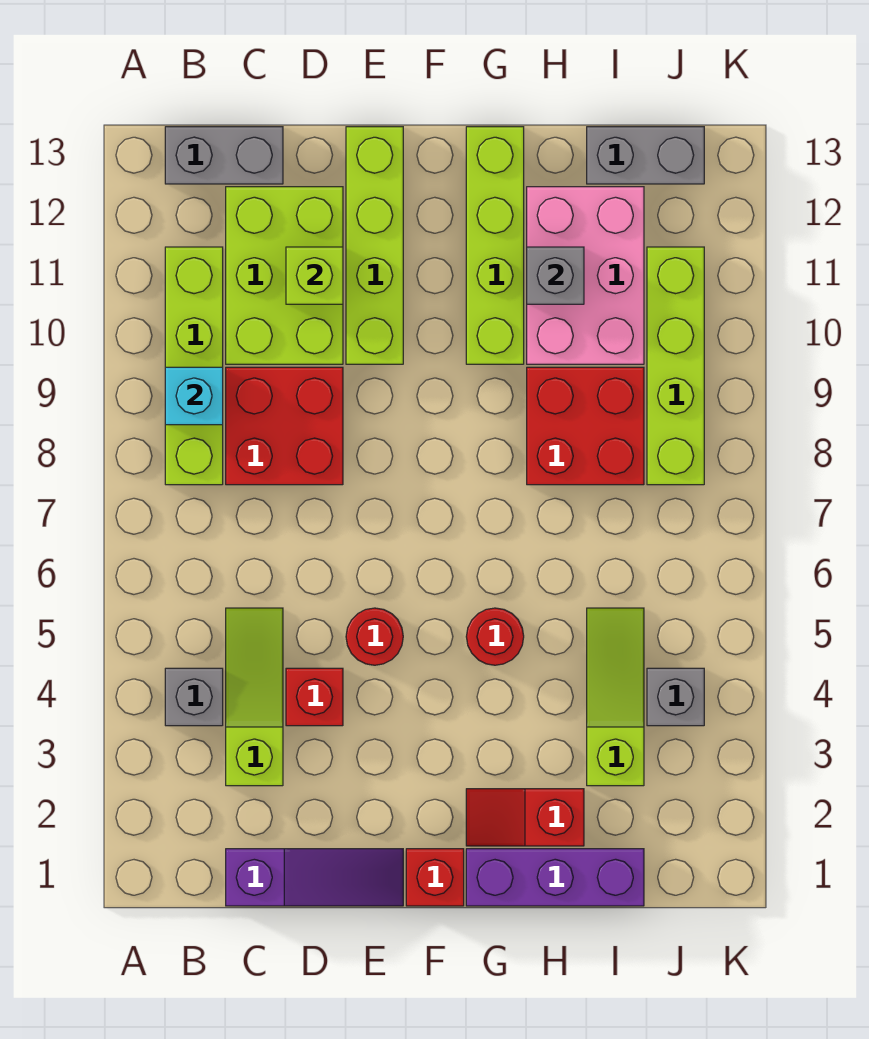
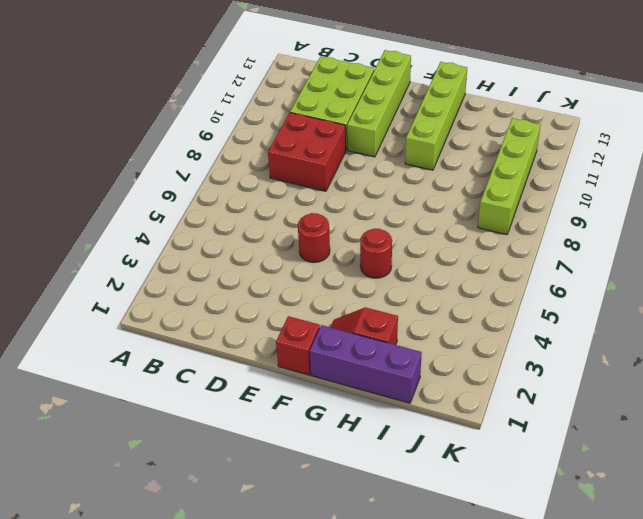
none -> grey brick B4 level 1
none -> lime brick B8:B11 level 1
none -> grey brick B13:C13 level 1

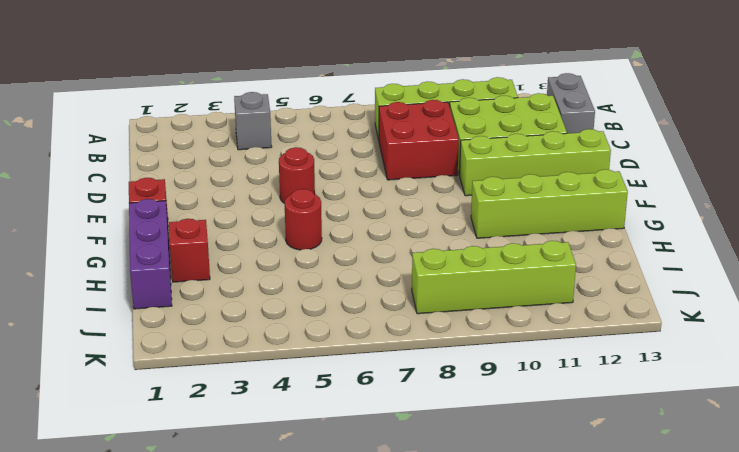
none -> purple slope C1:E1 level 1 top C
none -> lime slope C3:C5 level 1 top 3
none -> red brick D4 level 1

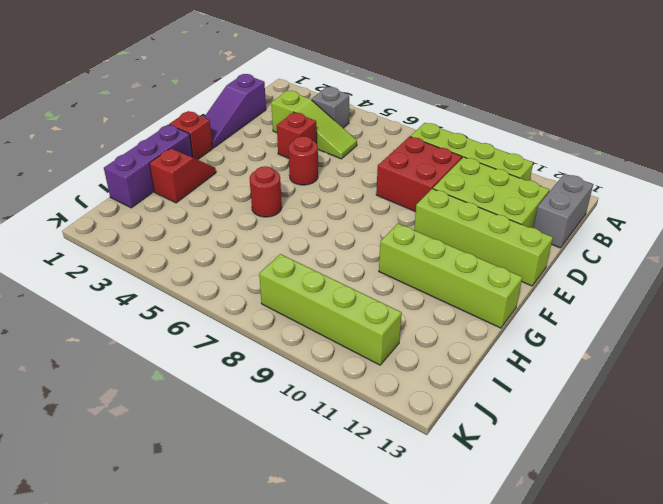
none -> red brick H8:I9 level 1
none -> pink brick H10:I12 level 1
none -> lime slope I3:I5 level 1 top 3

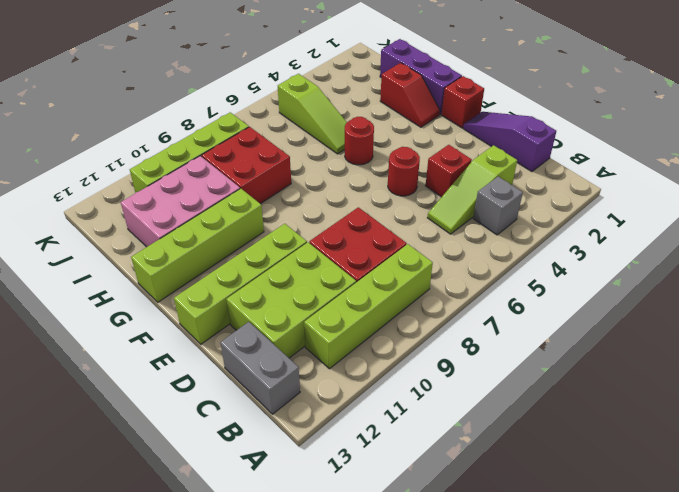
lime slope H5:J5 level 1 top J -> lime slope I3:I5 level 1 top 3
none -> grey brick I13:J13 level 1
none -> grey brick J4 level 1
none -> cyan brick B9 level 2

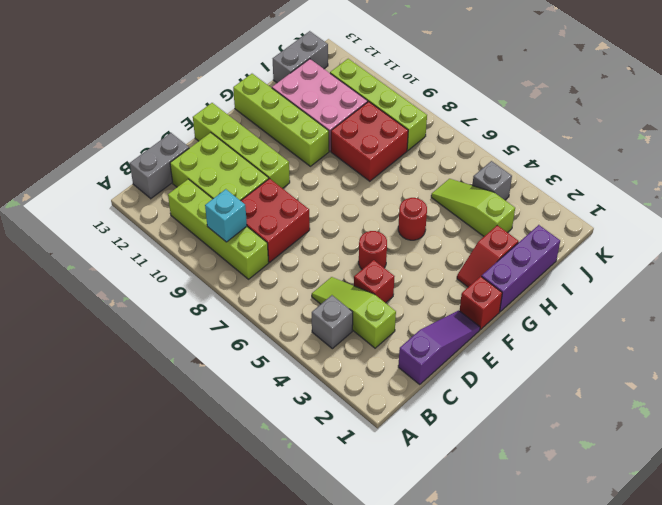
none -> lime brick D11 level 2
none -> grey brick H11 level 2

